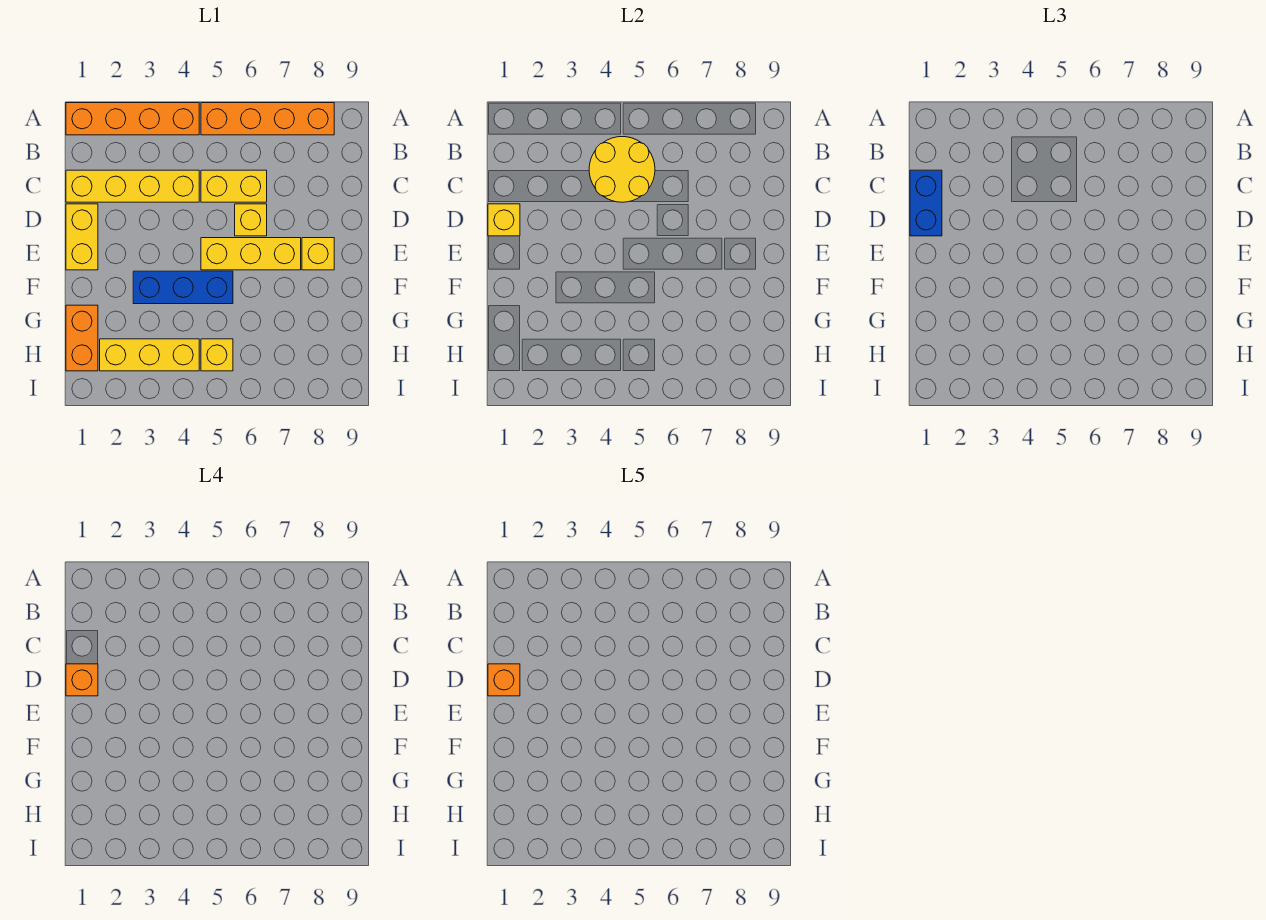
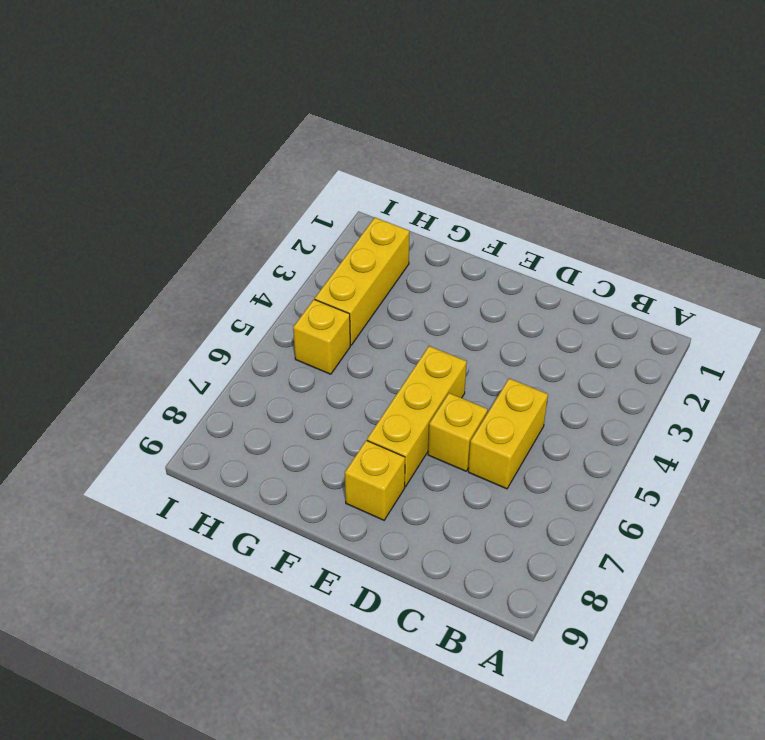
none -> orange brick A1:A4 level 1
none -> orange brick A5:A8 level 1
none -> yellow brick C1:C4 level 1

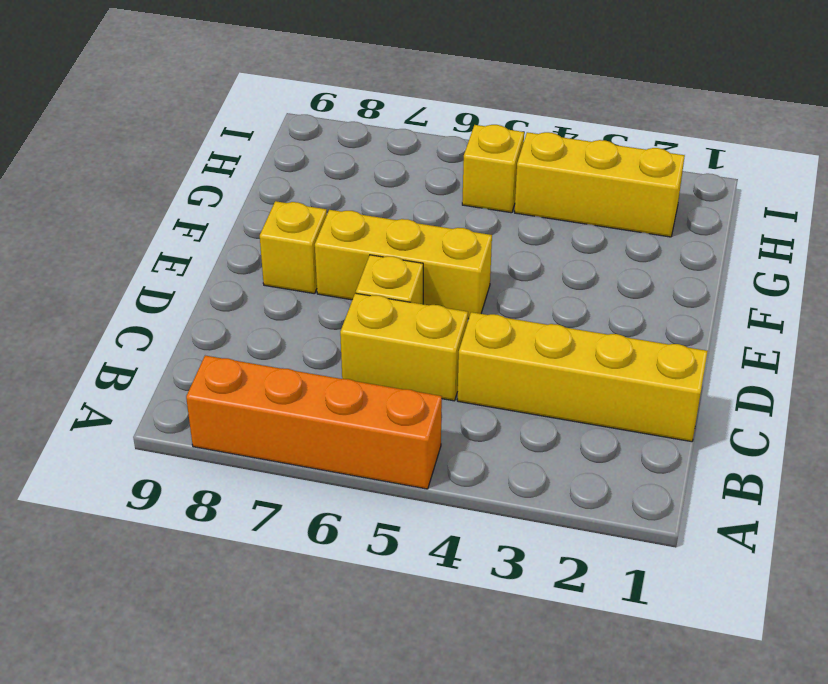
none -> orange brick A1:A4 level 1
none -> yellow brick D1:E1 level 1
none -> blue brick F3:F5 level 1

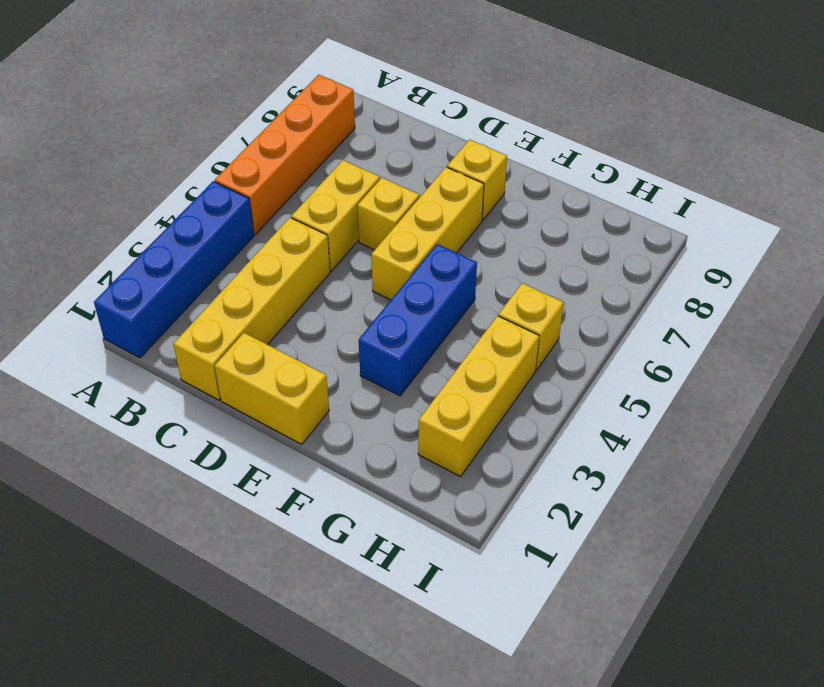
blue brick A1:A4 level 1 -> orange brick A1:A4 level 1
none -> orange brick G1:H1 level 1
none -> yellow round brick B4:C5 level 2
none -> yellow brick D1 level 2

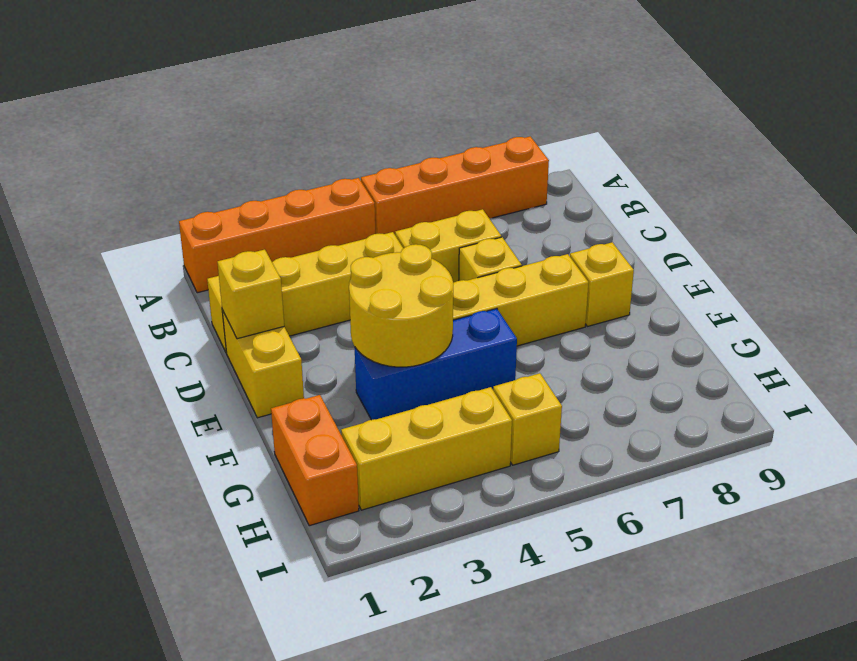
yellow round brick E3:F4 level 2 -> yellow round brick B4:C5 level 2
none -> blue brick C1:D1 level 3
none -> orange brick D1 level 4
none -> orange brick D1 level 5

